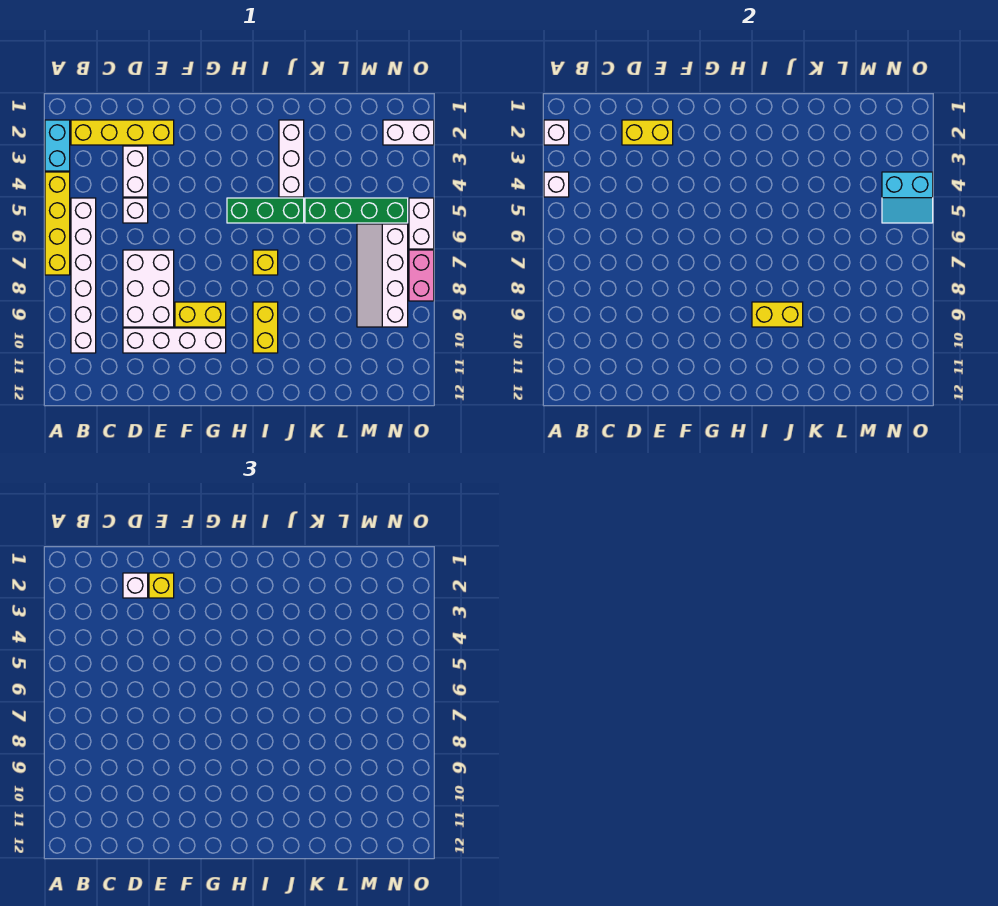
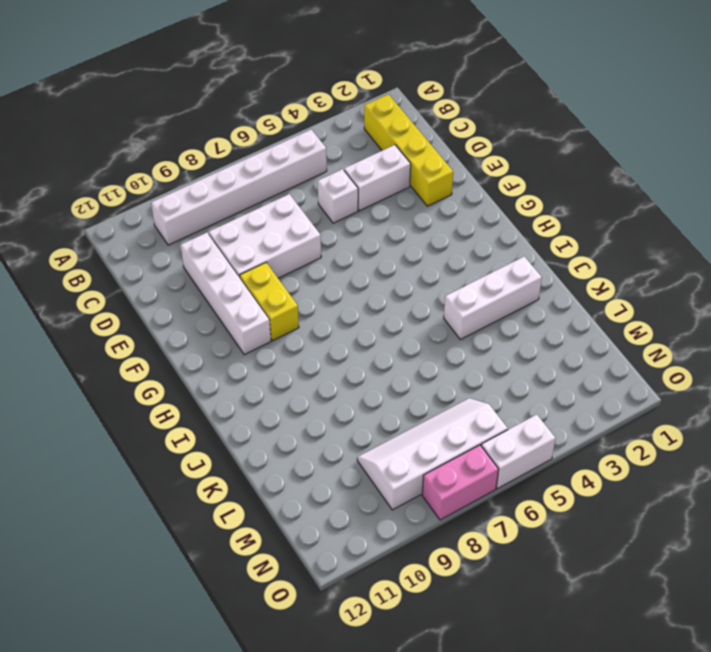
none -> cyan brick A2:A3 level 1
none -> yellow brick A4:A7 level 1
none -> green brick H5:J5 level 1

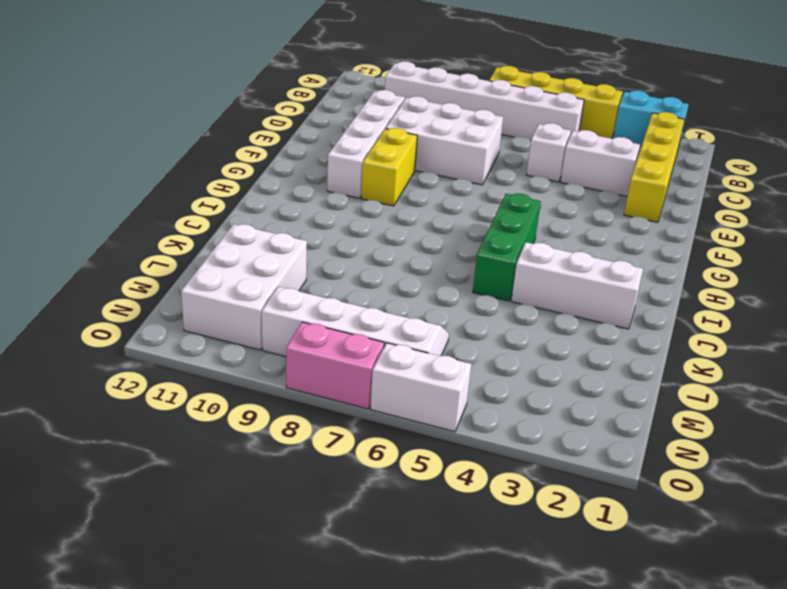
white brick L10:N11 level 1 -> none
none -> yellow brick I7 level 1
none -> yellow brick I9:I10 level 1
none -> green brick K5:N5 level 1

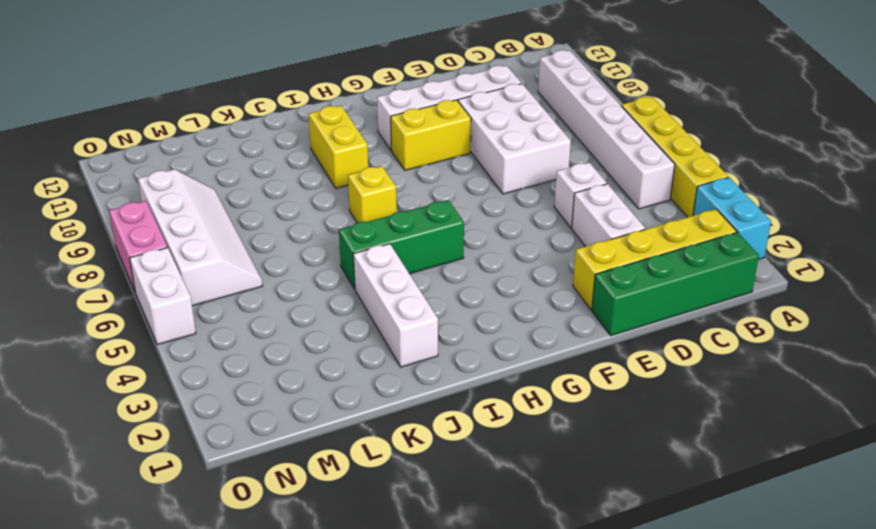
green brick B1:E1 level 1 -> green brick K5:N5 level 1
none -> white brick N2:O2 level 1
none -> white brick A2 level 2
none -> white brick A4 level 2

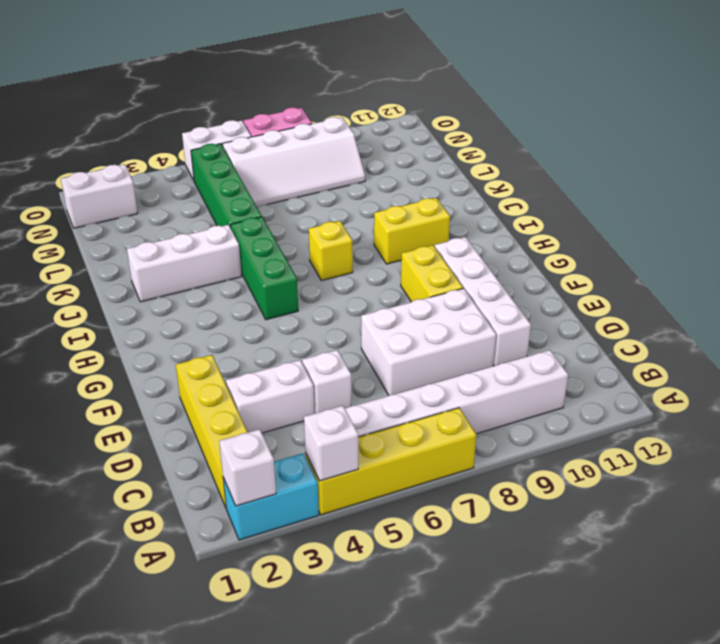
white brick N1:N2 level 1 -> white brick N2:O2 level 1
none -> yellow brick D2:E2 level 2
none -> yellow brick I9:J9 level 2
none -> cyan slope N4:O5 level 2 top 4

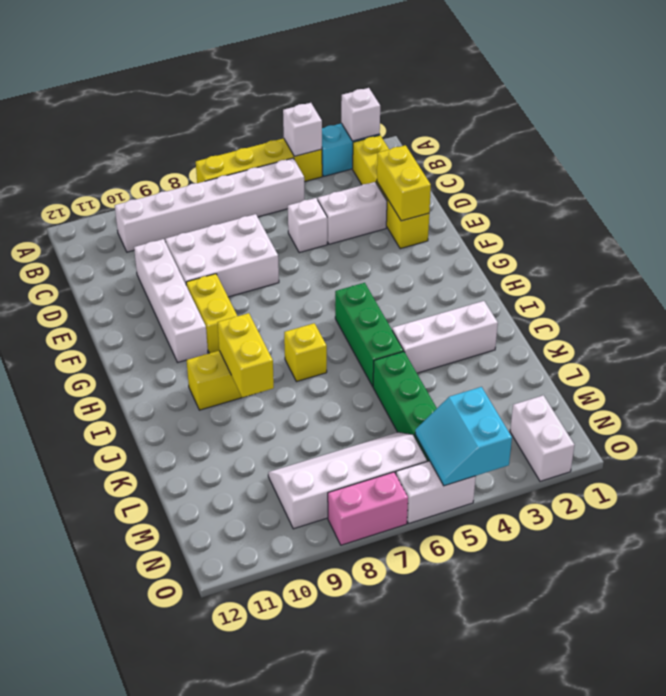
none -> white brick D2 level 3
none -> yellow brick E2 level 3

